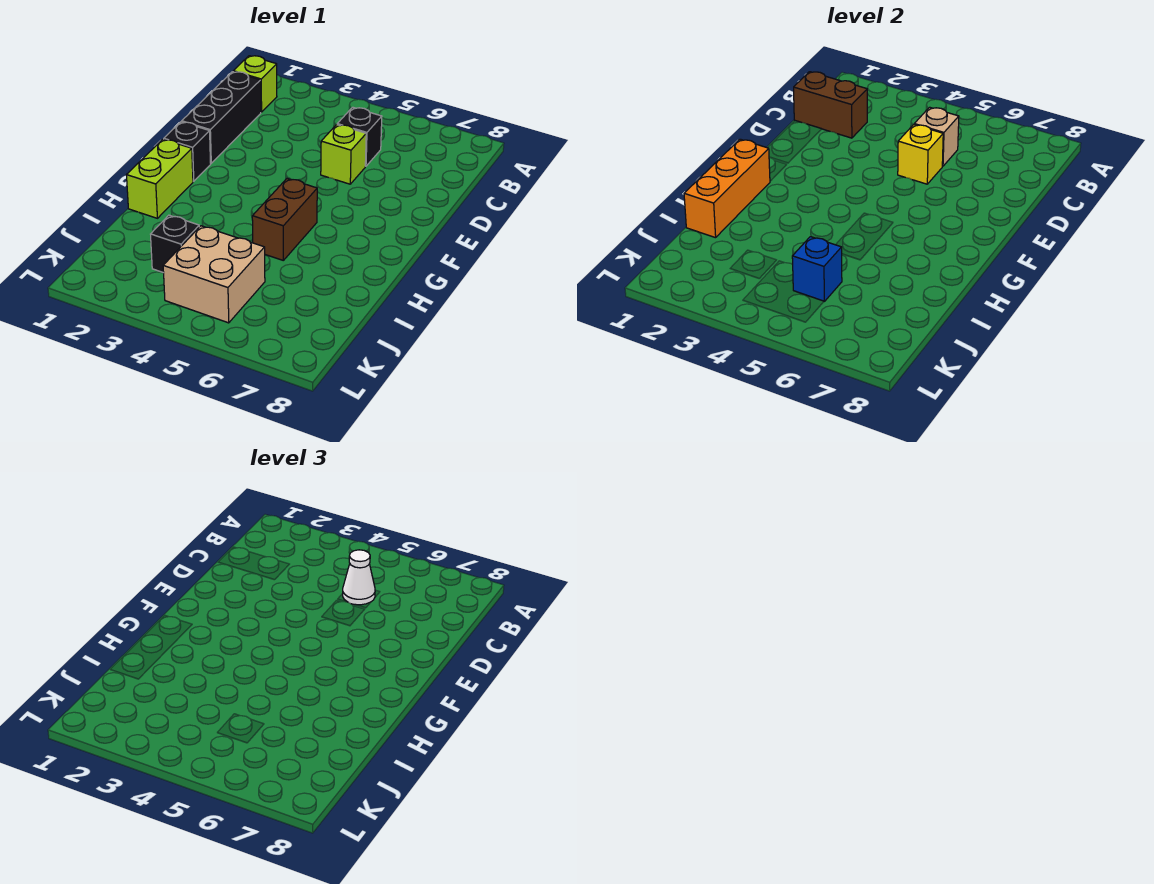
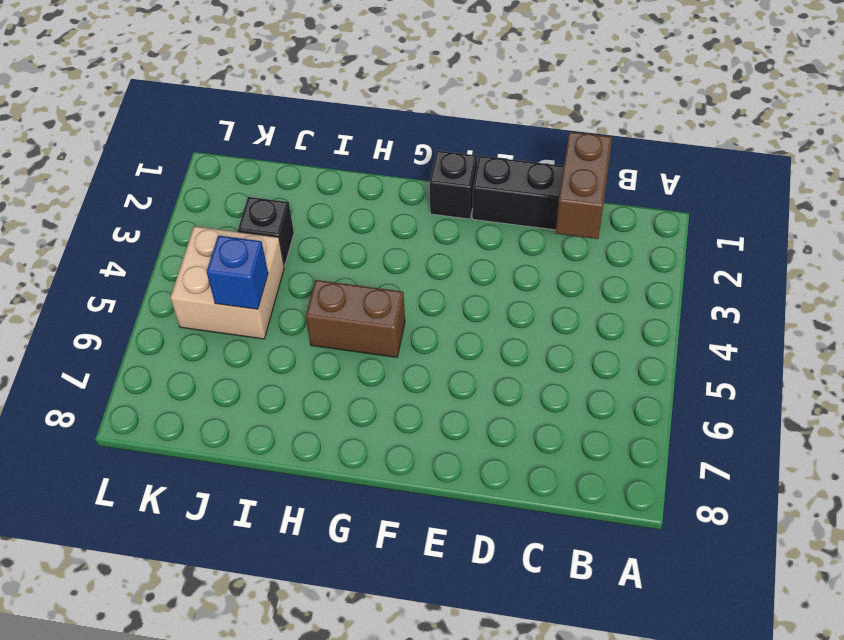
none -> lime brick B1 level 1
none -> black brick C5 level 1
none -> lime brick D5 level 1

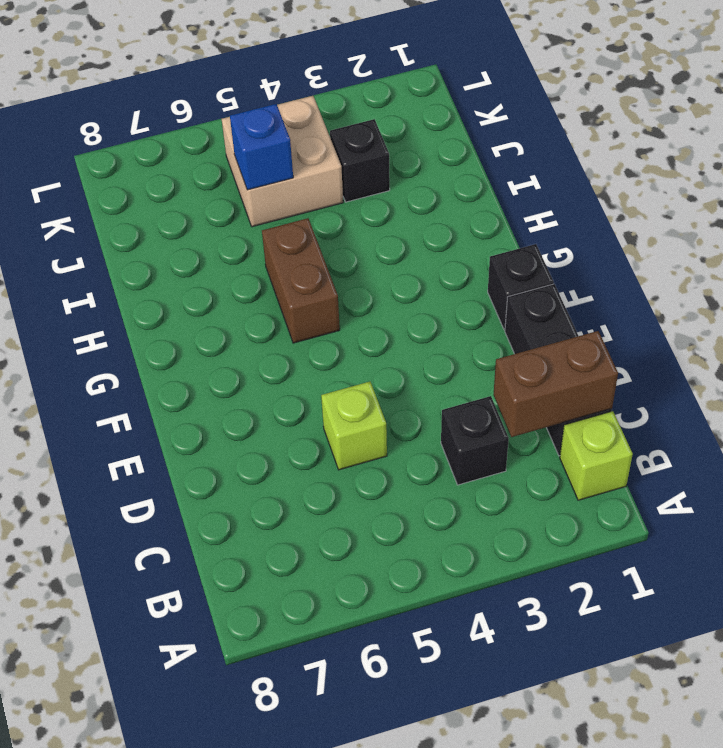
black brick C3 level 1 -> black brick C5 level 1
none -> lime brick G1:H1 level 1
none -> tan brick C5 level 2
none -> yellow brick D5 level 2

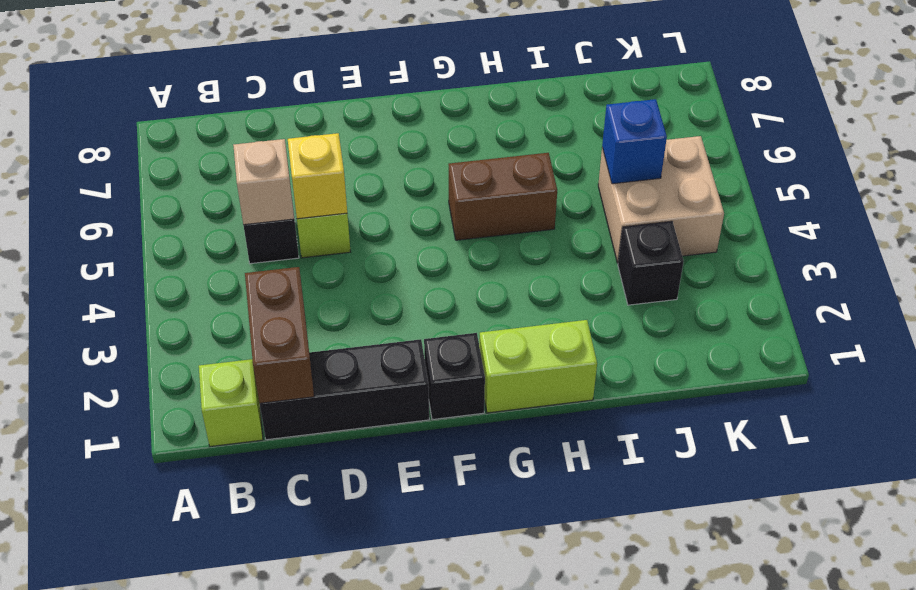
none -> orange brick G1:I1 level 2
none -> white cone C5 level 3

